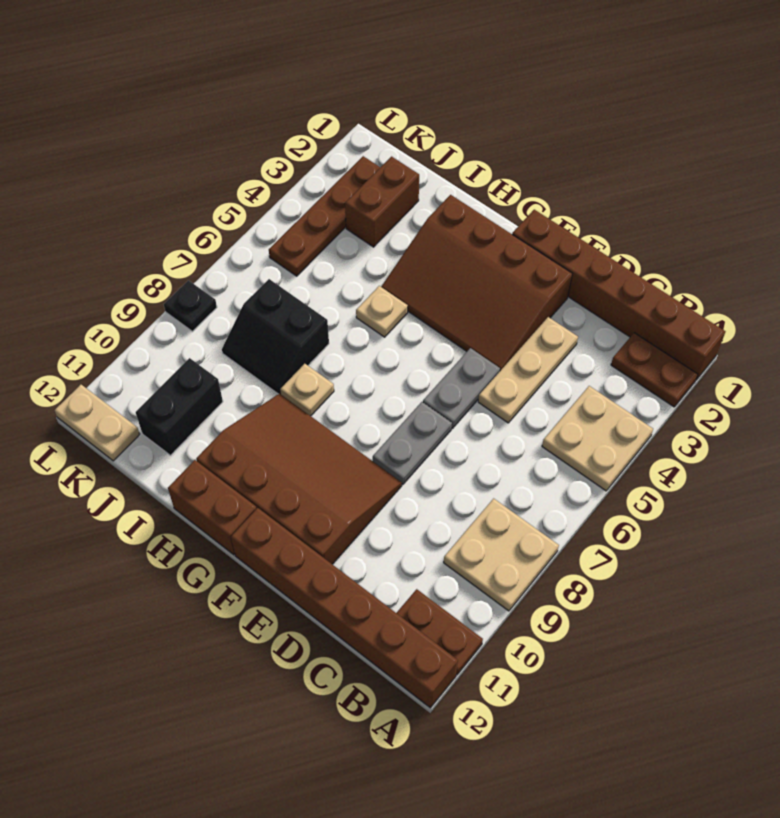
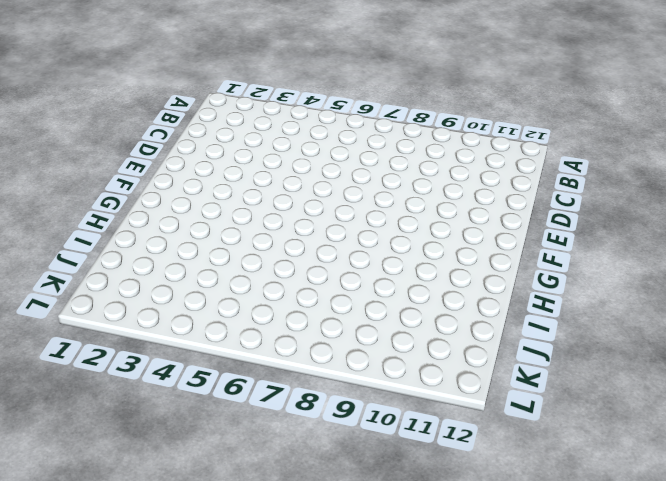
none -> brown brick A1:F1 level 1
none -> brown plate A2:B2 level 1
none -> tan plate A4:B5 level 1

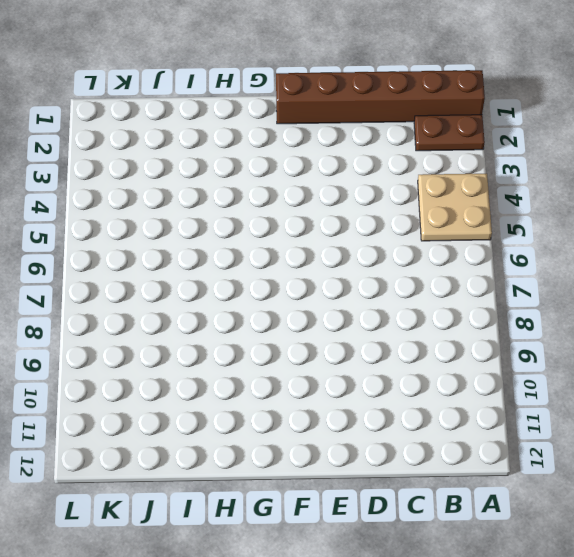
none -> tan plate A8:B9 level 1
none -> brown plate A11:B11 level 1
none -> brown brick A12:F12 level 1

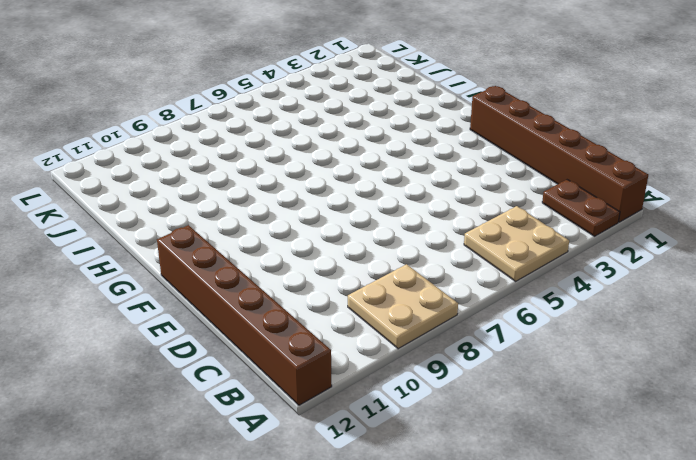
none -> brown plate A11:B11 level 1
none -> tan plate D3:D5 level 1
none -> brown slope E2:H4 level 1 top 2

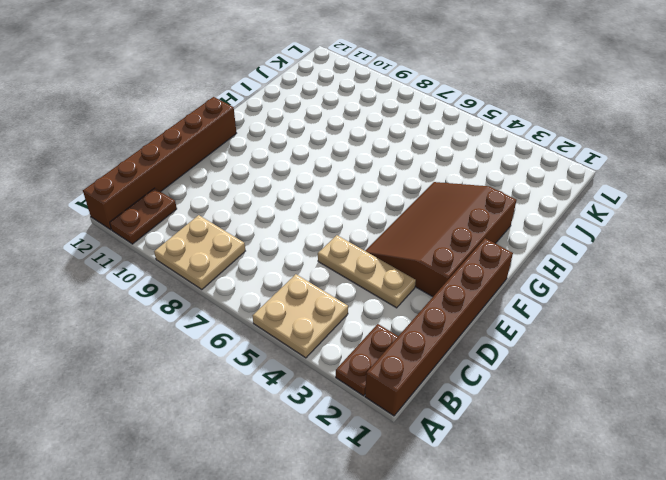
none -> grey plate E5:E6 level 1
none -> grey plate E7:E8 level 1
none -> brown slope E9:H11 level 1 top 11

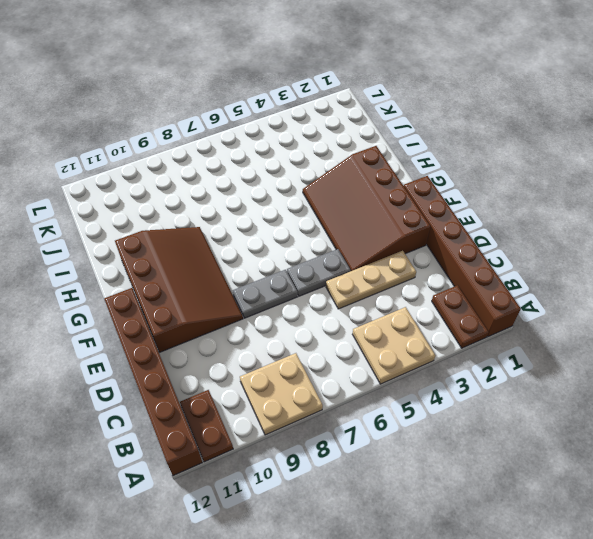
none -> brown brick G12:H12 level 1
none -> tan plate H5 level 1
none -> tan plate H8 level 1

